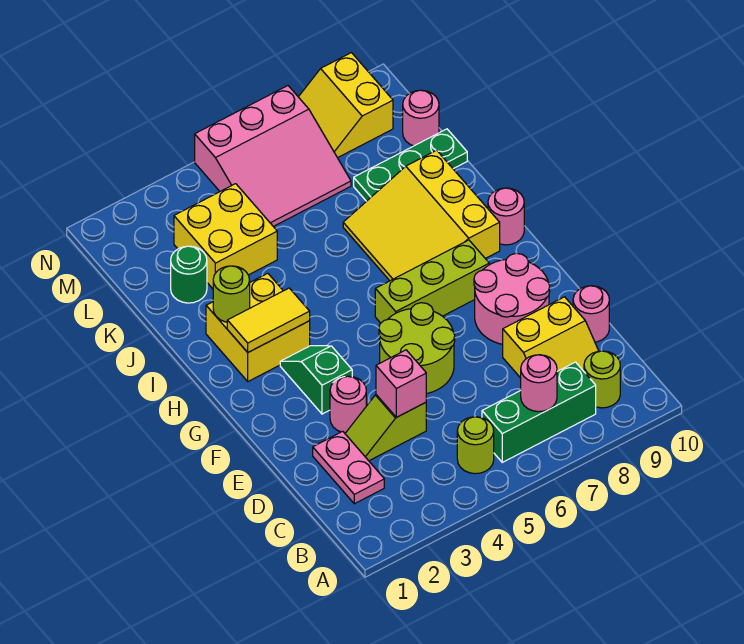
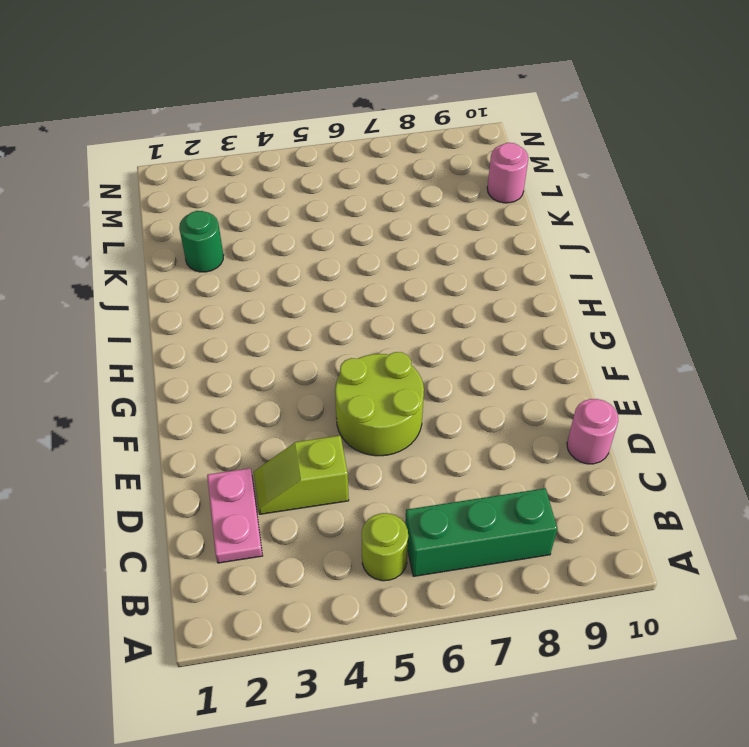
none -> lime round brick B9 level 1
none -> yellow slope C8:D9 level 1 top D
none -> pink round brick E3 level 1

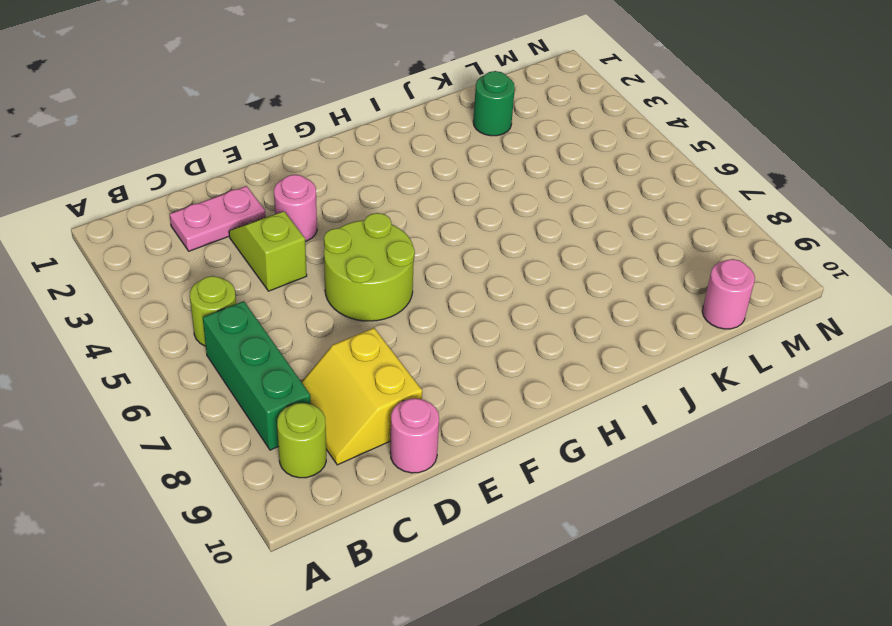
none -> pink round brick E8:F9 level 1
none -> green slope F3:G3 level 1 top F
none -> lime brick G6:G8 level 1

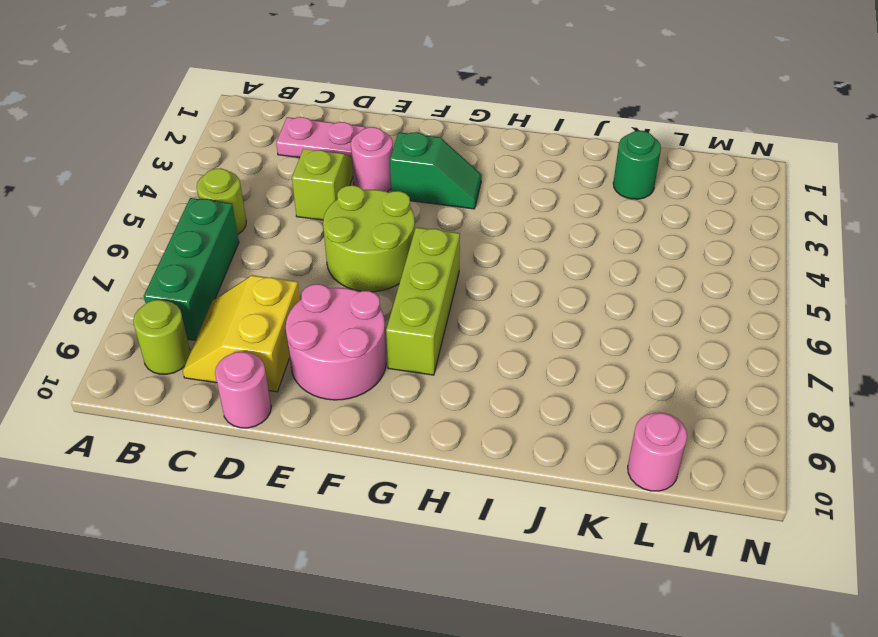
none -> yellow brick H2:I3 level 1
none -> yellow slope H7:J9 level 1 top 9
none -> pink round brick H10 level 1

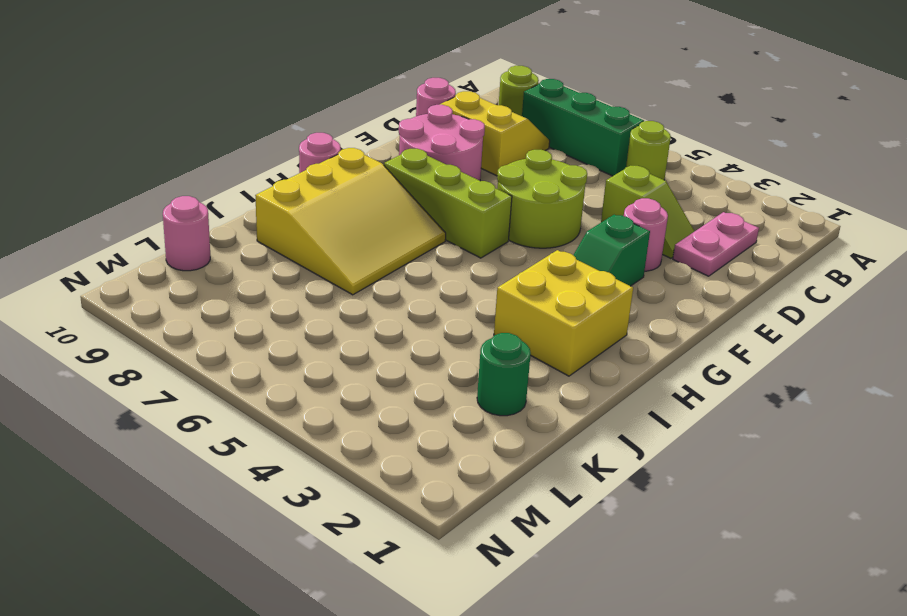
none -> yellow brick K3:L4 level 1
none -> green plate K8:K10 level 1
none -> pink slope L5:N7 level 1 top N

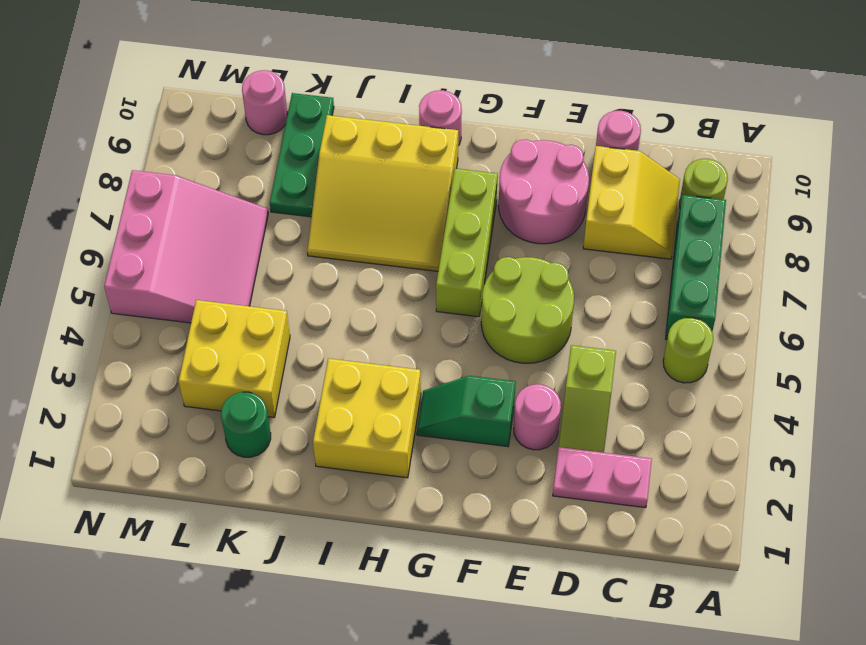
none -> yellow slope M8:N9 level 1 top 9
none -> pink round brick B7 level 2
none -> pink brick D4 level 2

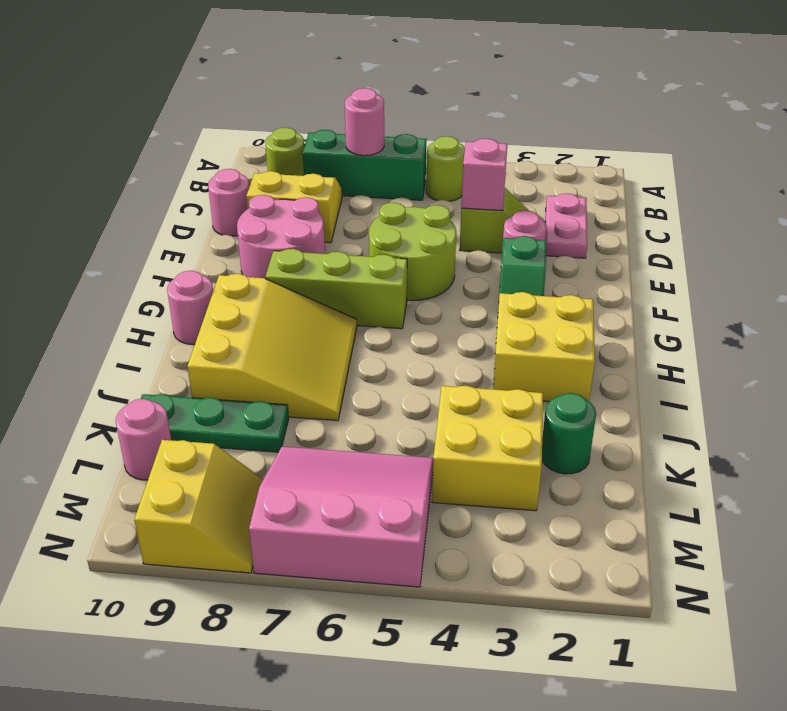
none -> yellow tile H2:H3 level 2
none -> lime round brick I2 level 2

